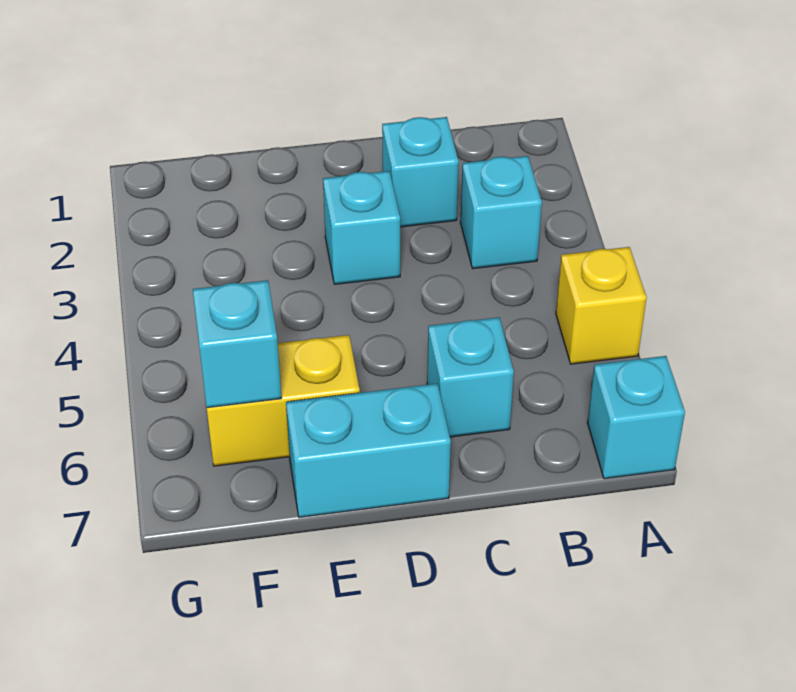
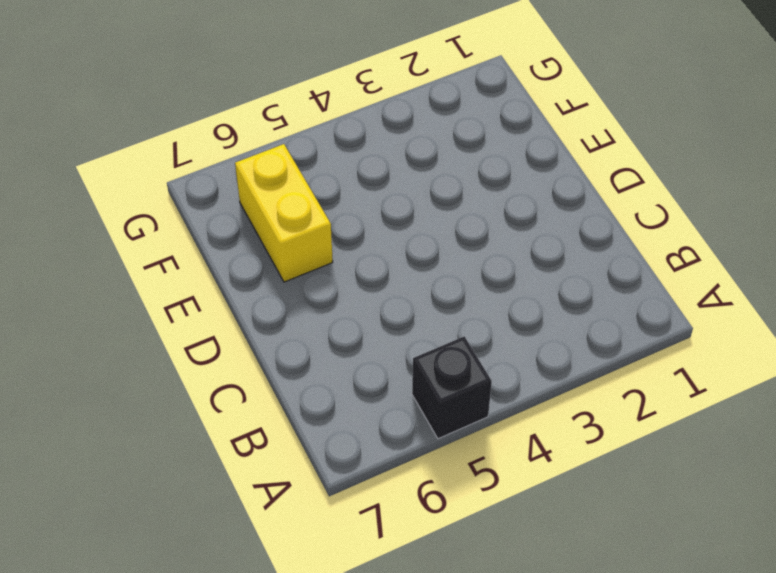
black brick A5 level 1 -> yellow brick A5 level 1
none -> cyan brick A7 level 1
none -> cyan brick B3 level 1

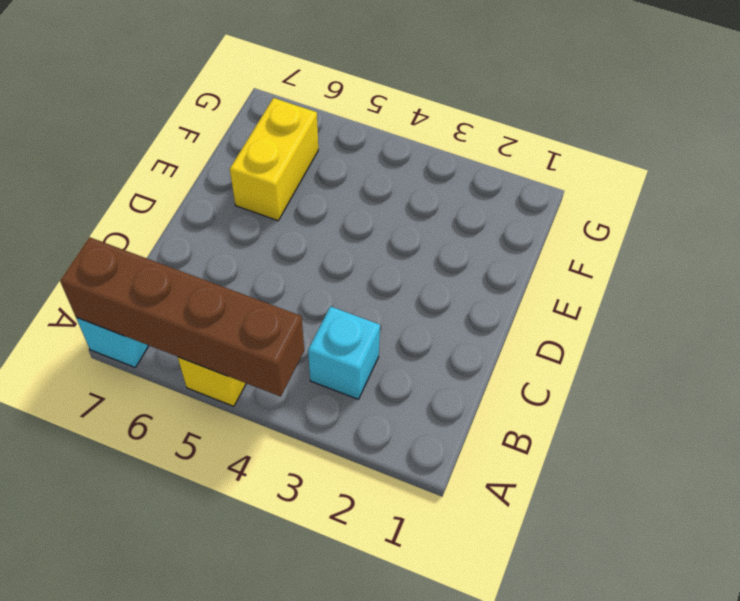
brown brick A4:A7 level 2 -> none
none -> cyan brick C2 level 1
none -> cyan brick C6 level 1

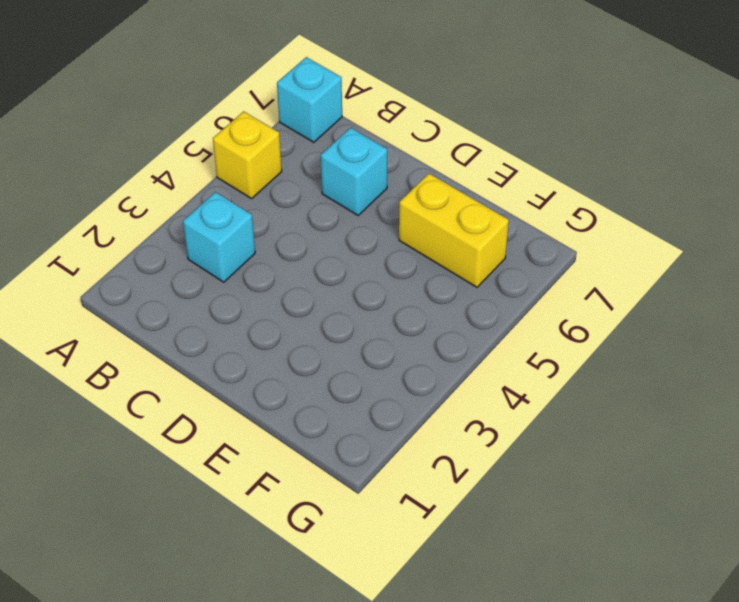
none -> cyan brick C2 level 1
none -> cyan brick D3 level 1

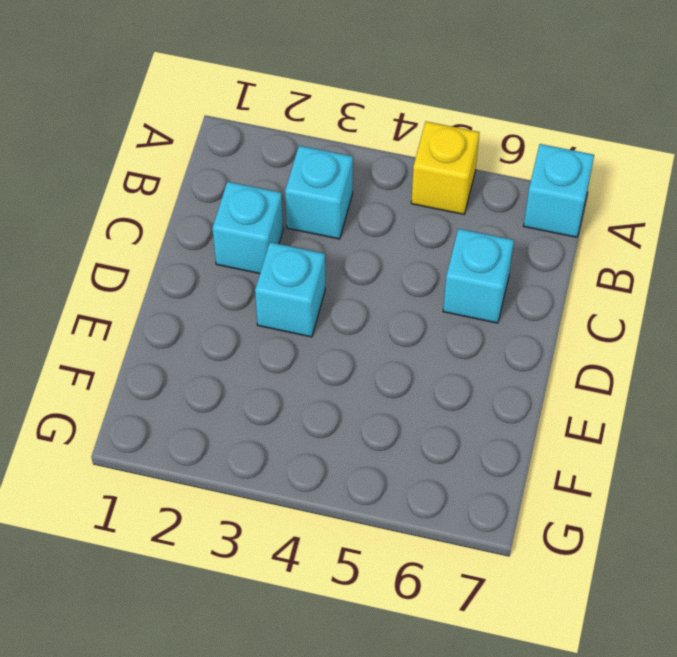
none -> cyan brick D7:E7 level 1
none -> yellow brick E6:F6 level 1

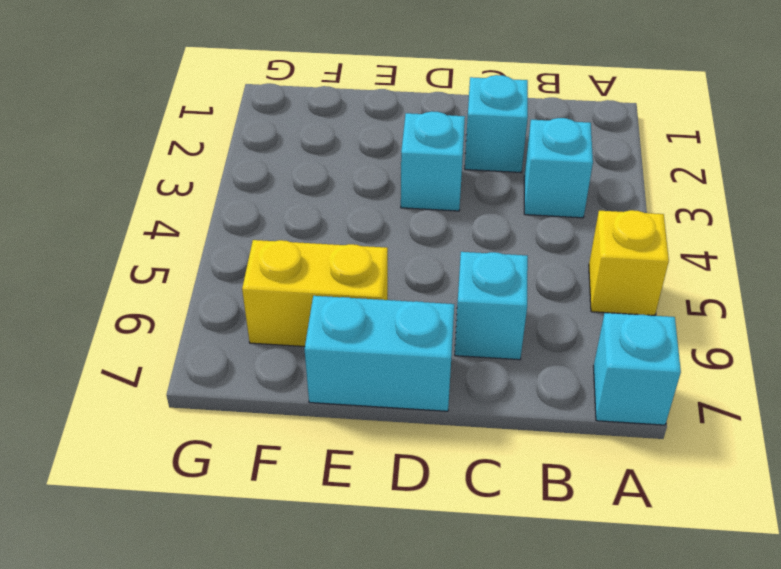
none -> cyan brick F6 level 2

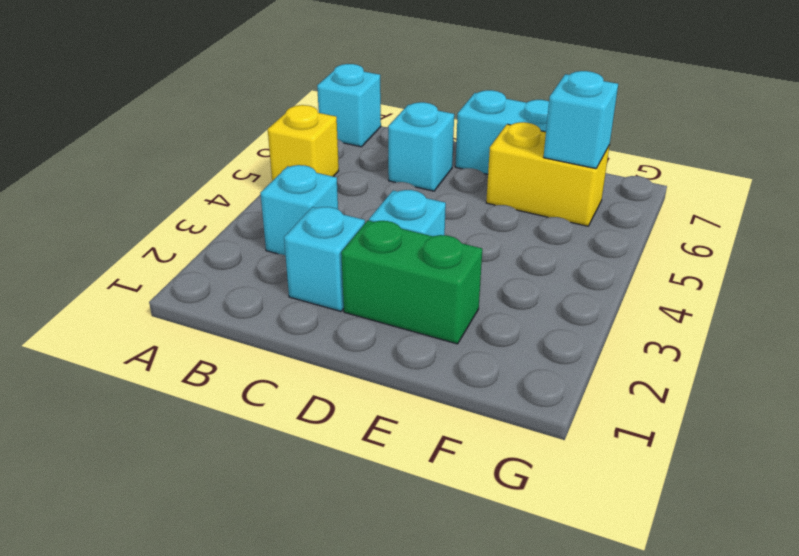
green brick D2:E2 level 1 -> none

